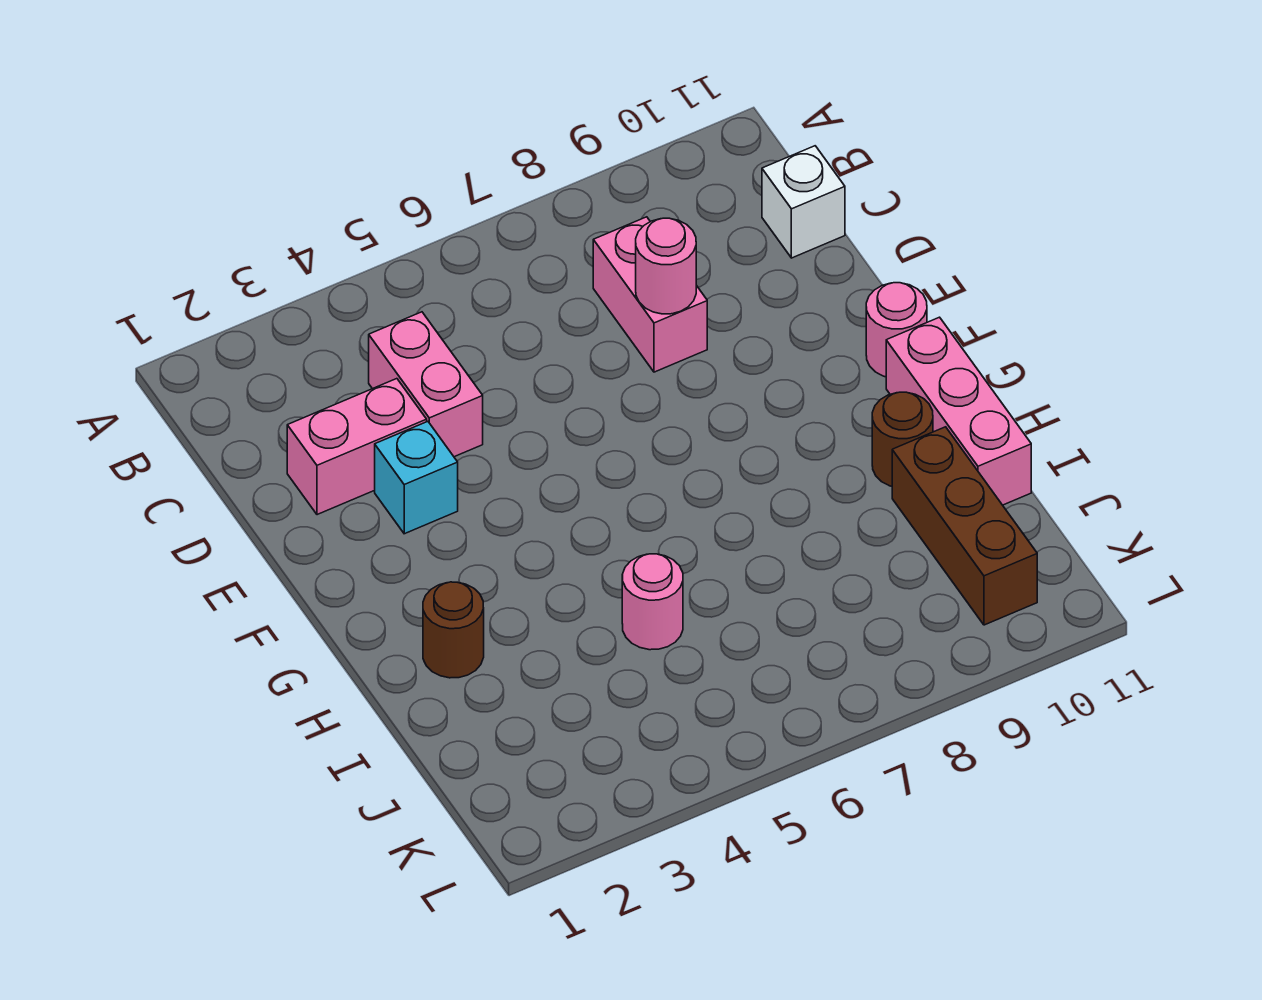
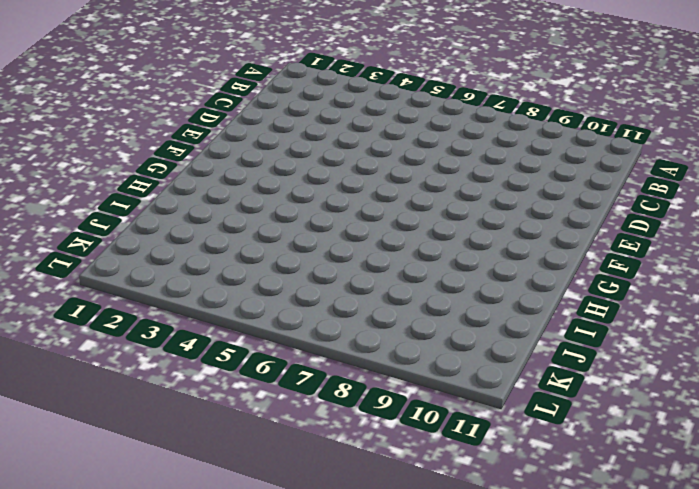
none -> pink brick C4:D4 level 1
none -> pink brick C8:D8 level 1
none -> white brick C11 level 1

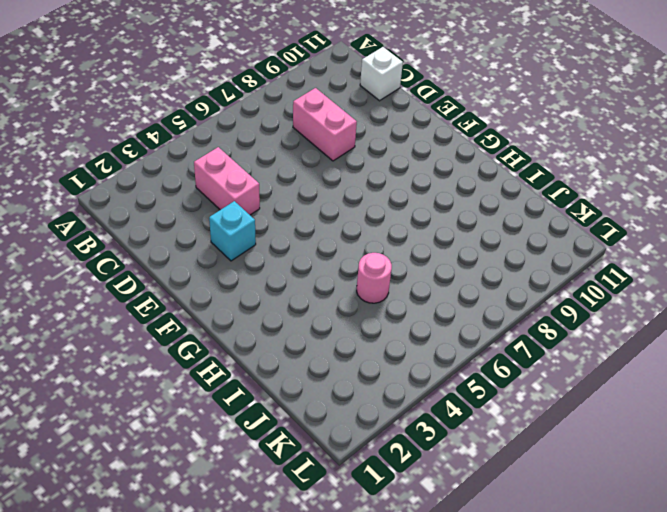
none -> pink brick D2:D3 level 1
none -> pink round brick F11 level 1
none -> pink brick G11:I11 level 1

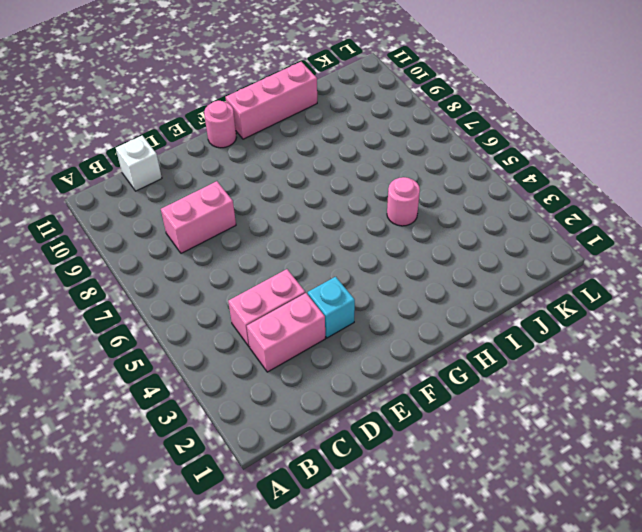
pink brick C3:D3 level 1 -> pink brick D2:D3 level 1
none -> brown round brick H2 level 1
none -> brown round brick H10 level 1
none -> brown brick I10:K10 level 1

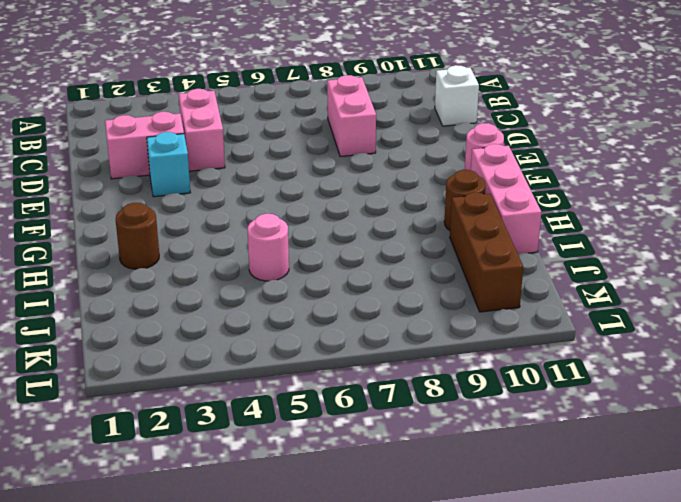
none -> pink round brick D8 level 2

